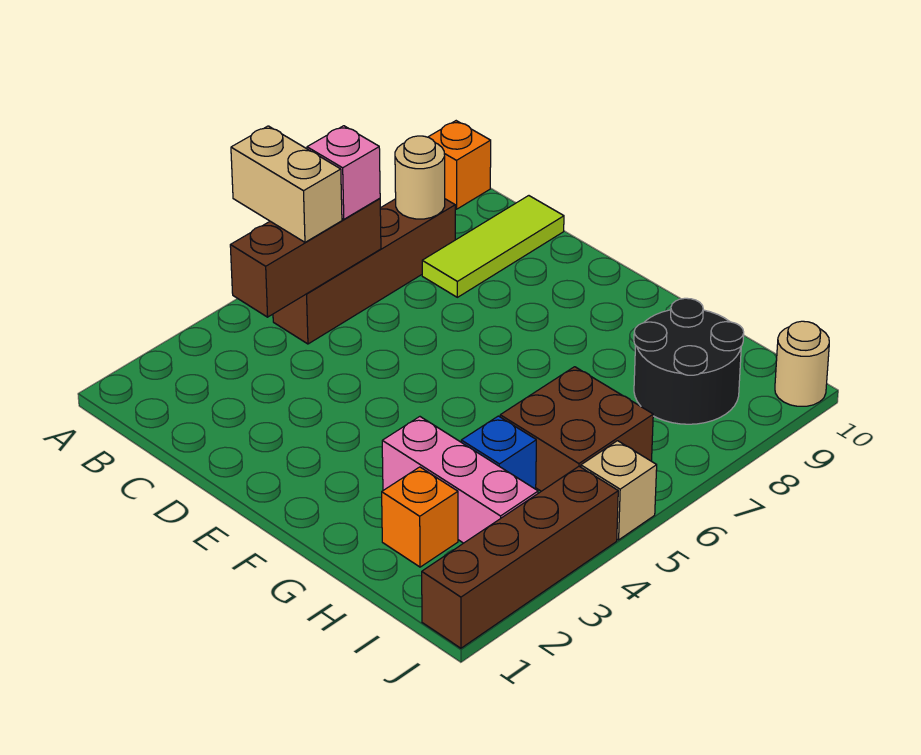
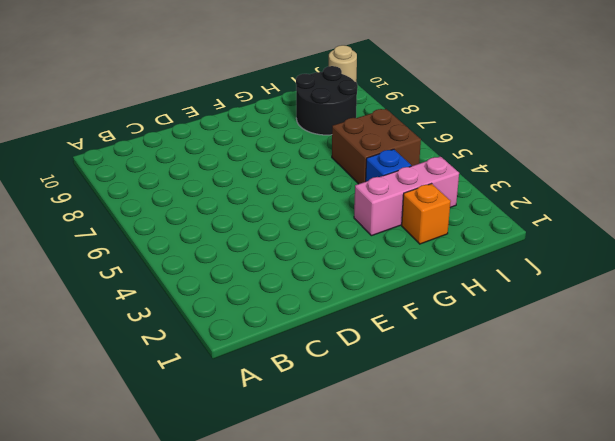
none -> orange brick A10 level 1
none -> brown brick B5:B8 level 1
none -> lime tile C8:C10 level 1

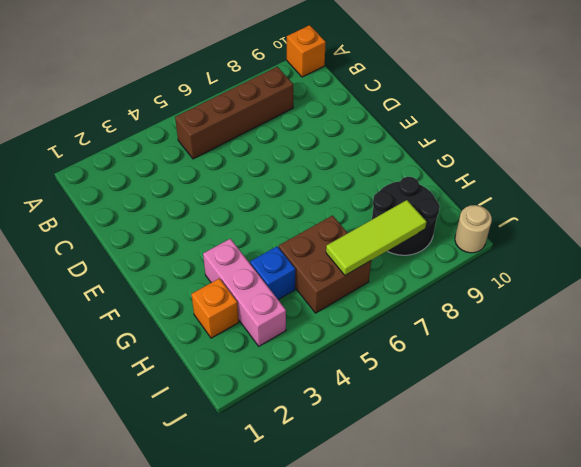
lime tile I6:I8 level 2 -> lime tile C8:C10 level 1
none -> brown brick J1:J4 level 1
none -> tan brick J5 level 1
none -> brown brick B4:B6 level 2

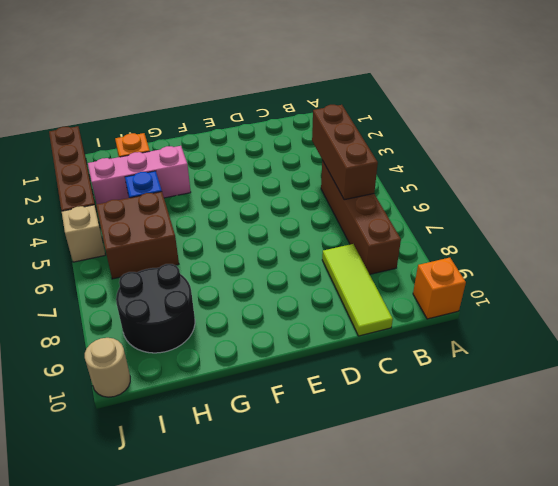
none -> tan round brick B8 level 2
none -> tan brick A5:B5 level 3
none -> pink brick B6 level 3

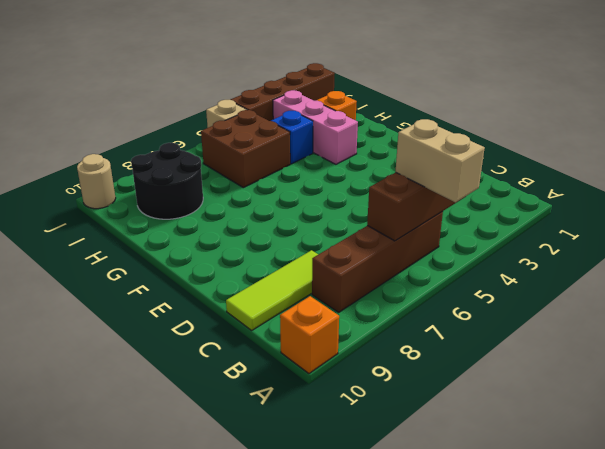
none -> tan round brick B8 level 2
none -> pink brick B6 level 3

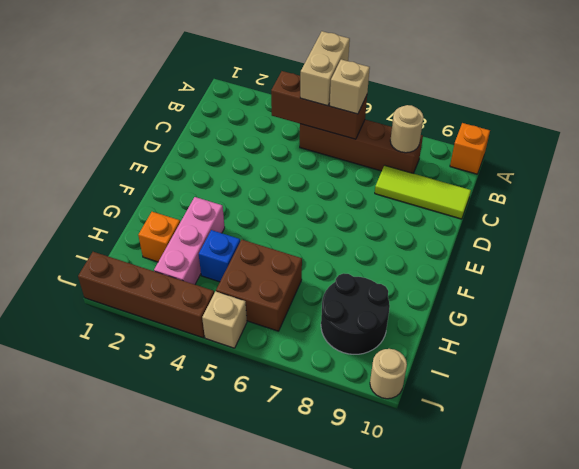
tan brick B6 level 3 -> pink brick B6 level 3

